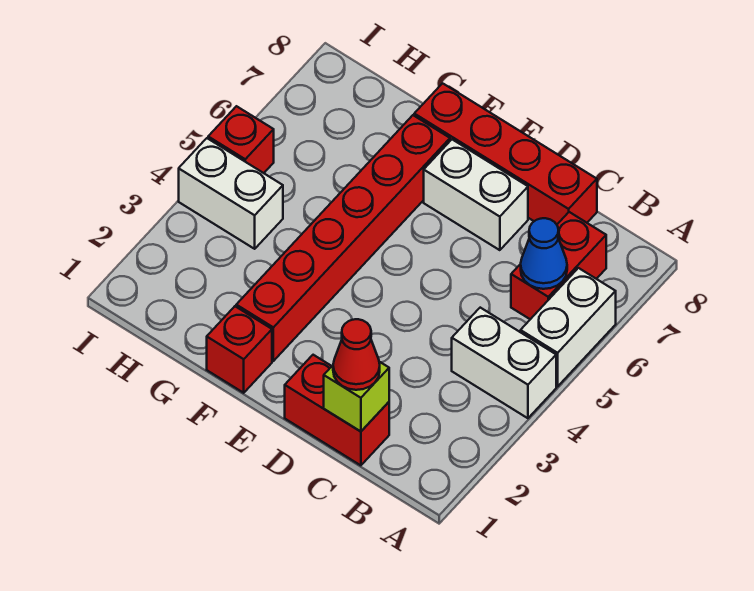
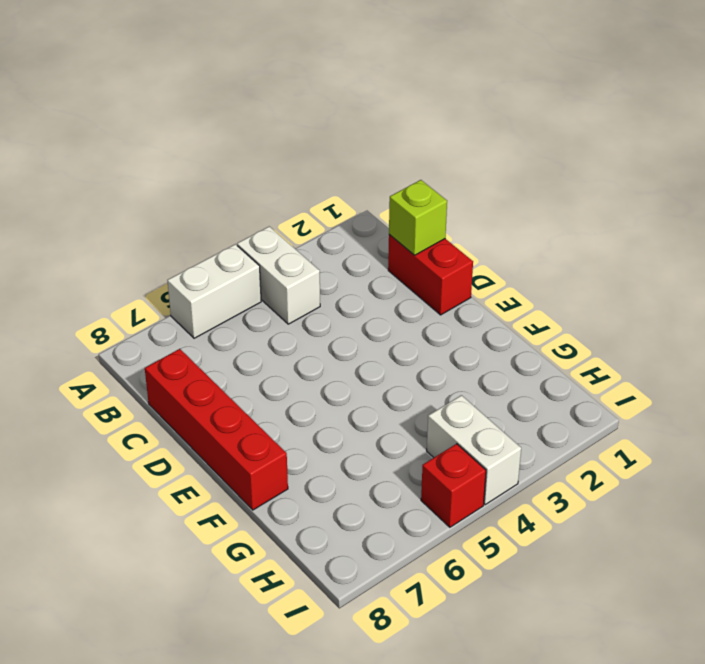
none -> red brick B6:B7 level 1
none -> white brick D7:E7 level 1
none -> red brick F1 level 1

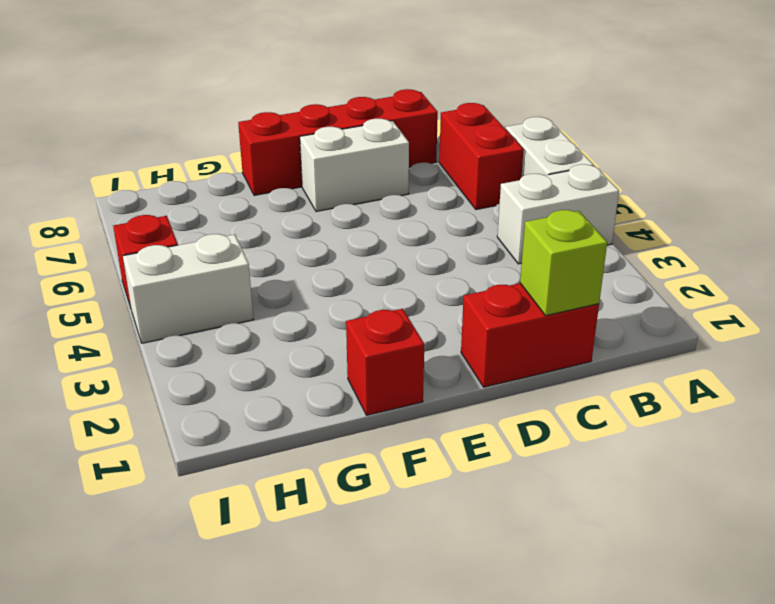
none -> red brick F2:F7 level 1
none -> blue cone B6 level 2
none -> red cone C1 level 3

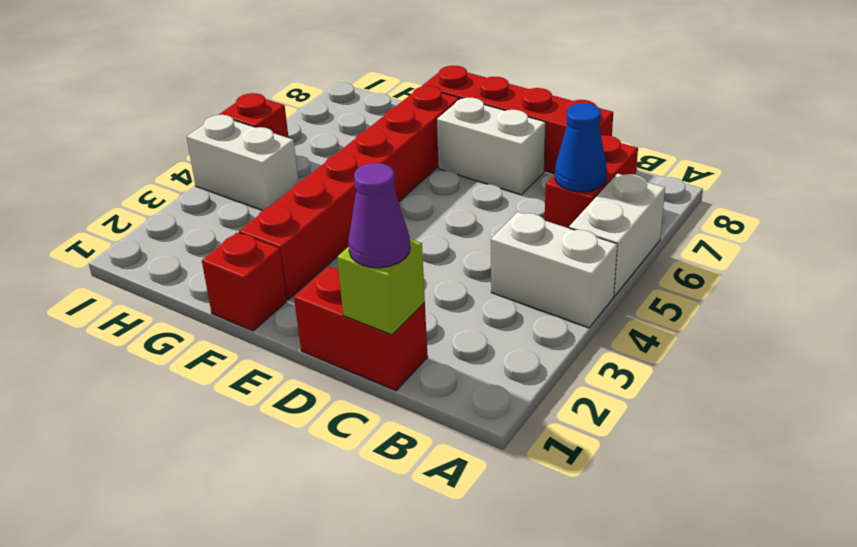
purple cone C1 level 3 -> red cone C1 level 3

